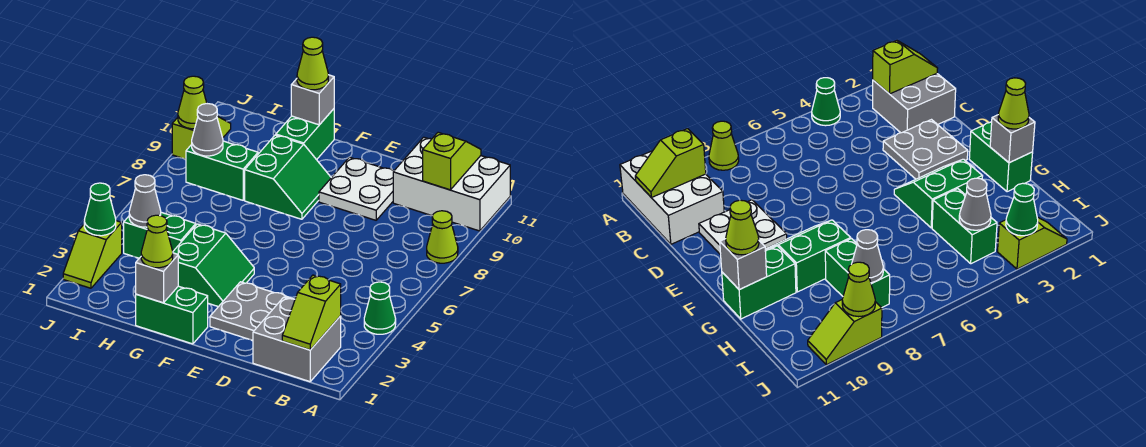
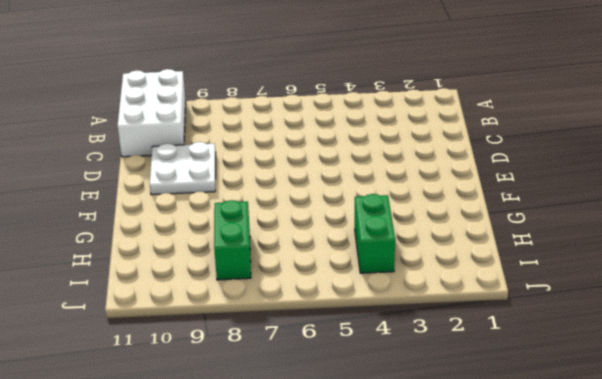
none -> green cone A4 level 1
none -> lime cone A8 level 1
none -> grey brick B1:C2 level 1

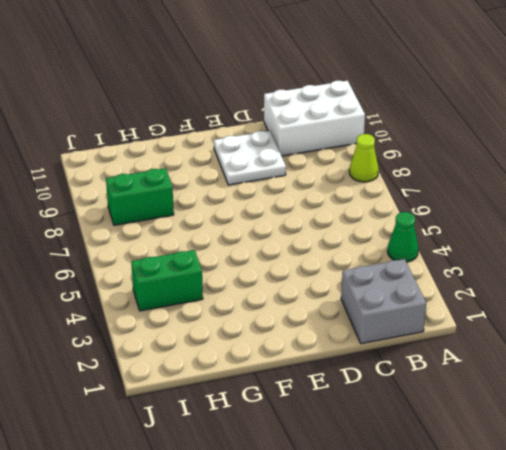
none -> grey plate D2:E3 level 1
none -> green brick F1:G1 level 1
none -> green slope F3:G4 level 1 top G

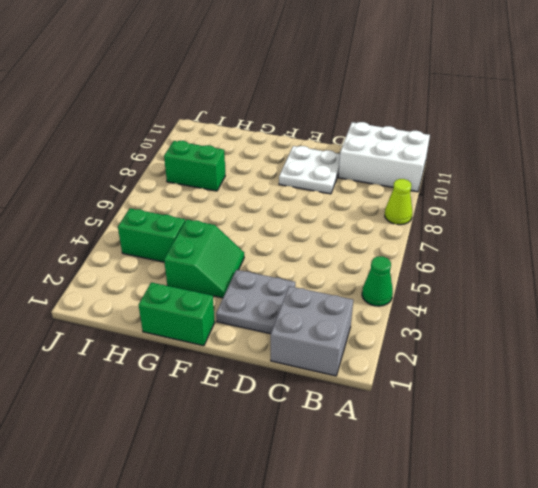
none -> green slope F8:G9 level 1 top G
none -> green brick G10:G11 level 1
none -> lime slope J2:J3 level 1 top 3

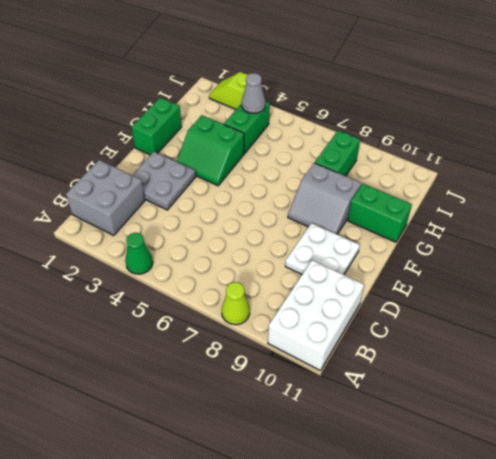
grey slope F8:G9 level 1 top G -> green slope F8:G9 level 1 top G
none -> lime slope J9:J10 level 1 top 9
none -> lime slope B1:B2 level 2 top 2
none -> lime slope B10:B11 level 2 top 10

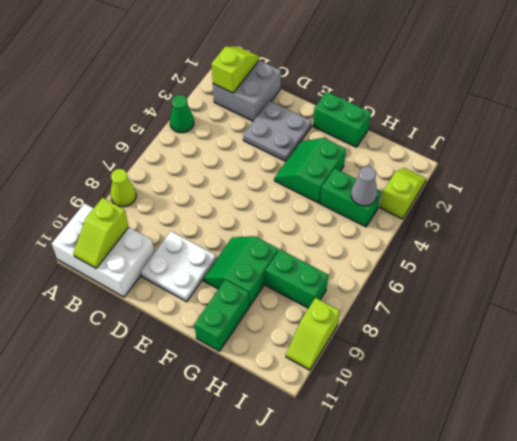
none -> grey brick G1 level 2
none -> grey brick G11 level 2
none -> grey cone I8 level 2

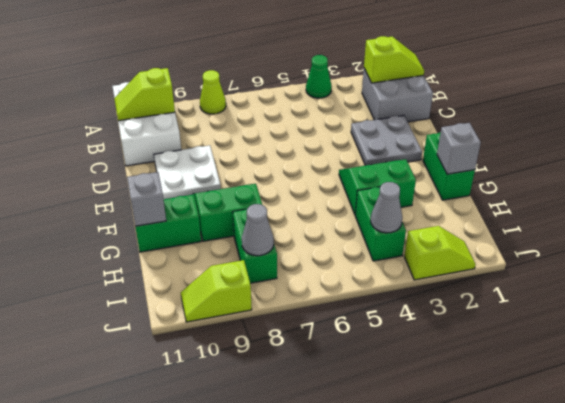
none -> green cone J3 level 2
none -> lime cone J9 level 2
none -> lime cone G1 level 3

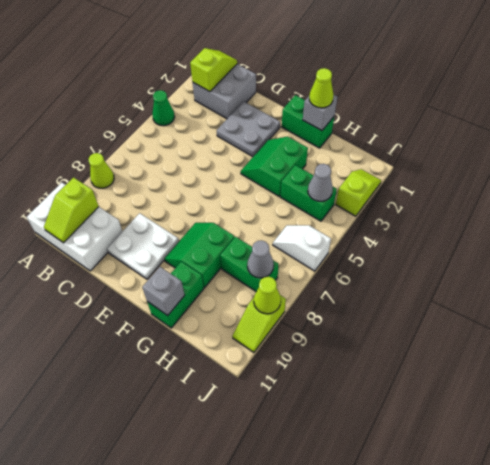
white slope I6:J6 level 1 top J -> none
none -> green cone J3 level 2
none -> lime cone G11 level 3

